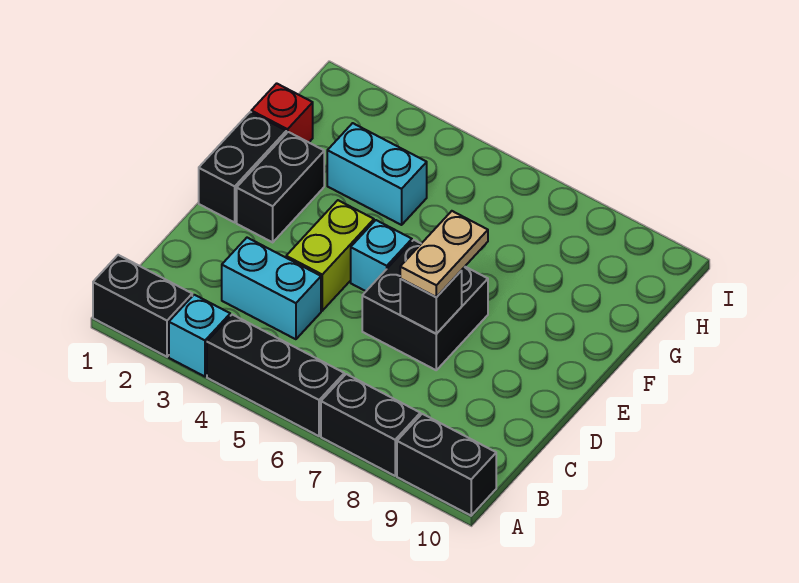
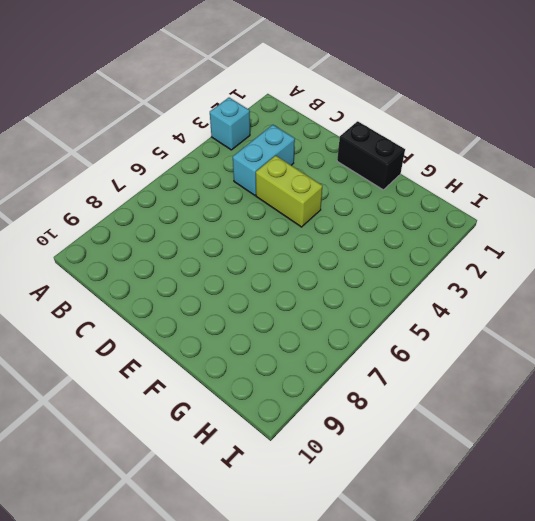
none -> black brick A1:A2 level 1
none -> black brick A4:A6 level 1
none -> black brick A7:A8 level 1

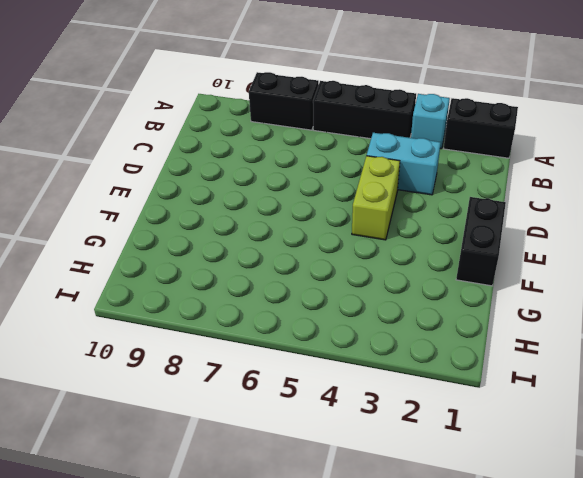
none -> black brick A9:A10 level 1
none -> black brick D6:E7 level 1
none -> black brick E2:F2 level 1

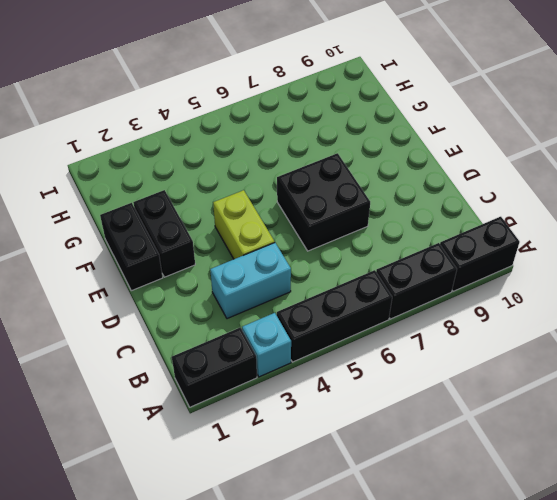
none -> cyan brick E5 level 1
none -> red brick G1 level 1
none -> cyan brick G3:G4 level 1

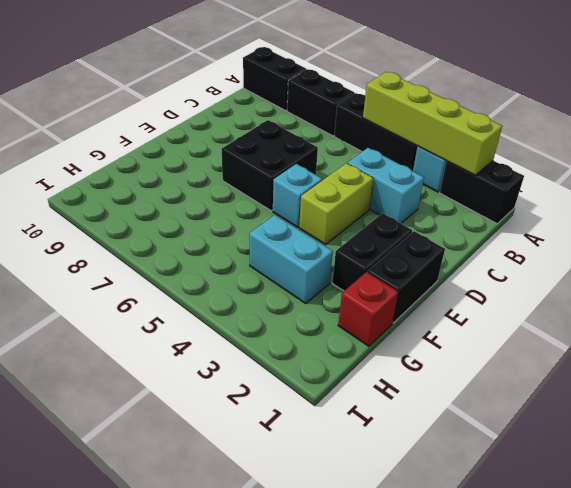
lime brick A2:A5 level 2 -> none
none -> black brick D7 level 2
none -> tan plate D7:E7 level 3

